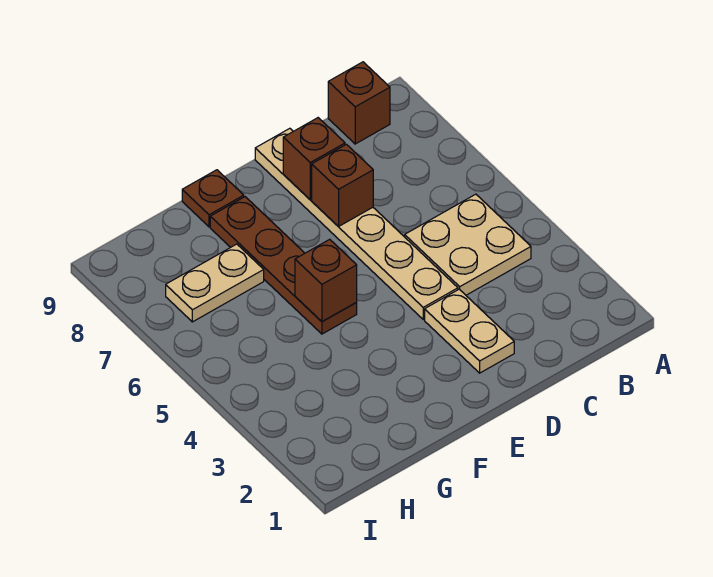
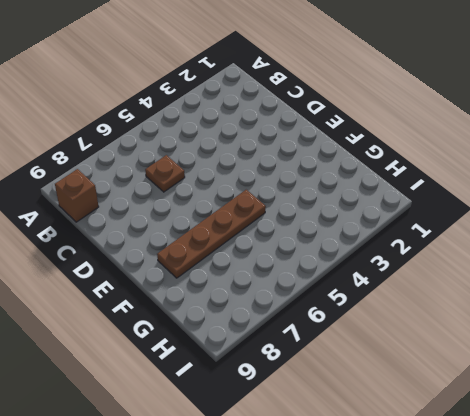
brown plate C6 level 1 -> brown plate F9 level 1
none -> tan plate B4:C5 level 1
none -> tan plate D2:D3 level 1

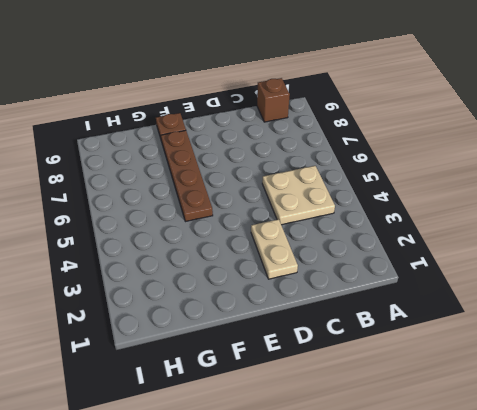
none -> tan plate D4:D9 level 1
none -> tan plate G7:H7 level 1

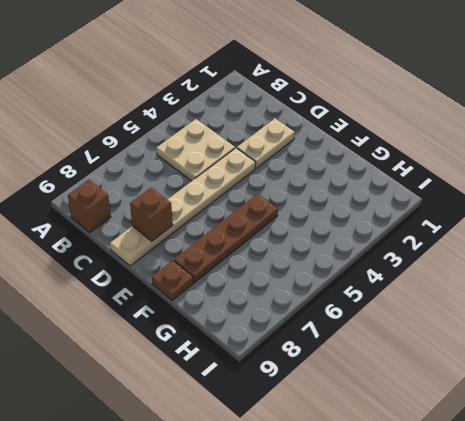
none -> tan plate G7:H7 level 1
none -> brown brick D7 level 2

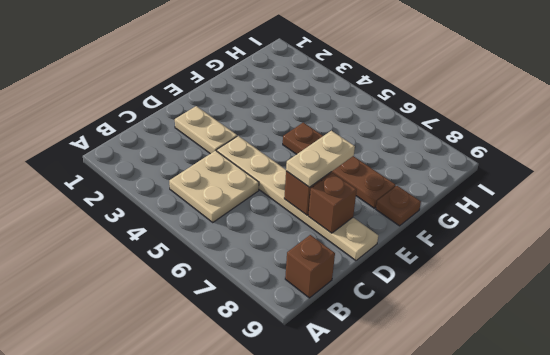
tan plate D7:E7 level 3 -> tan plate G7:H7 level 1
none -> brown brick F5 level 2

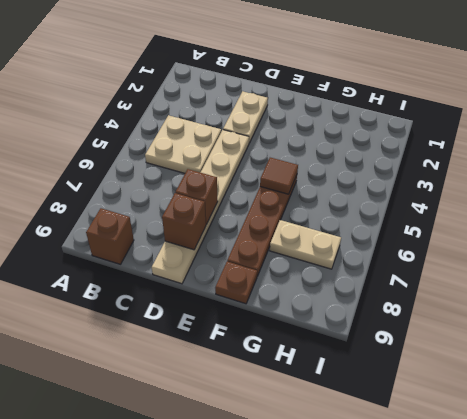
brown tile F5 level 2 -> brown brick F5 level 2

